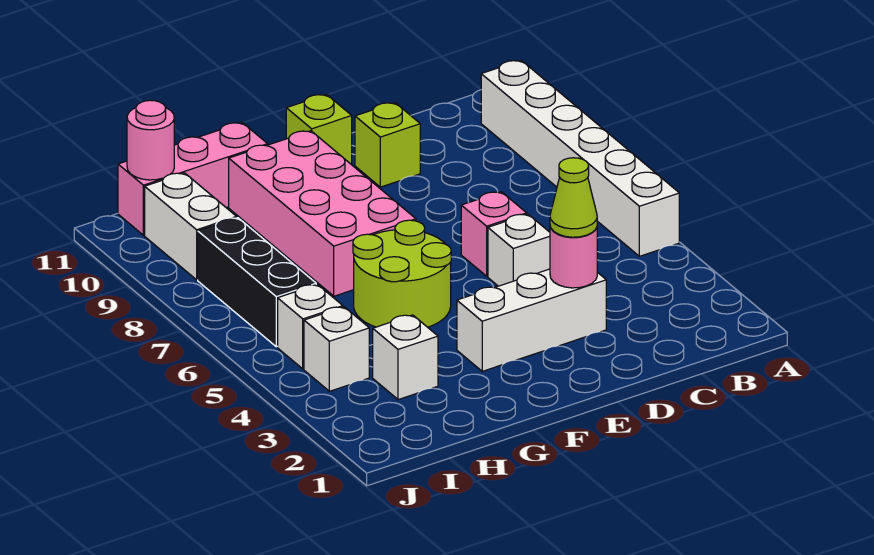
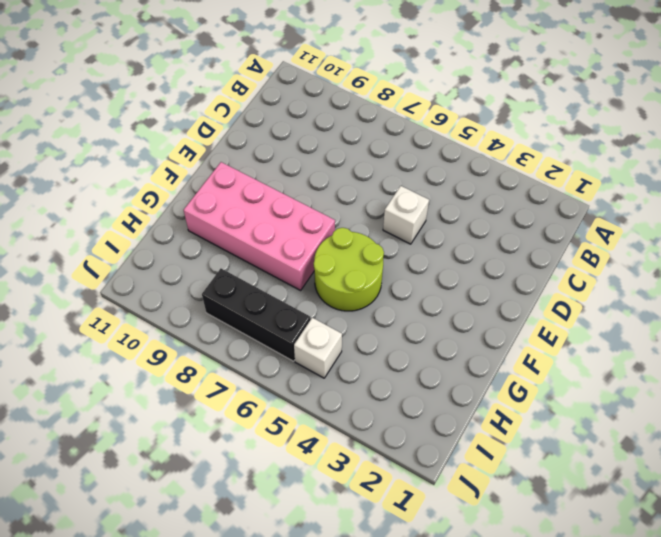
none -> white brick A5:A10 level 1
none -> white brick D3:F3 level 1
none -> pink brick D6 level 1

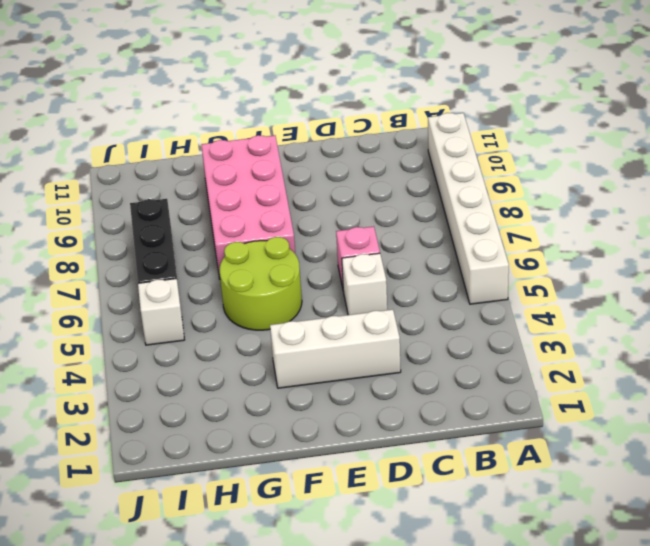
none -> lime brick D10 level 1
none -> lime brick E11 level 1
none -> pink brick G11:I11 level 1

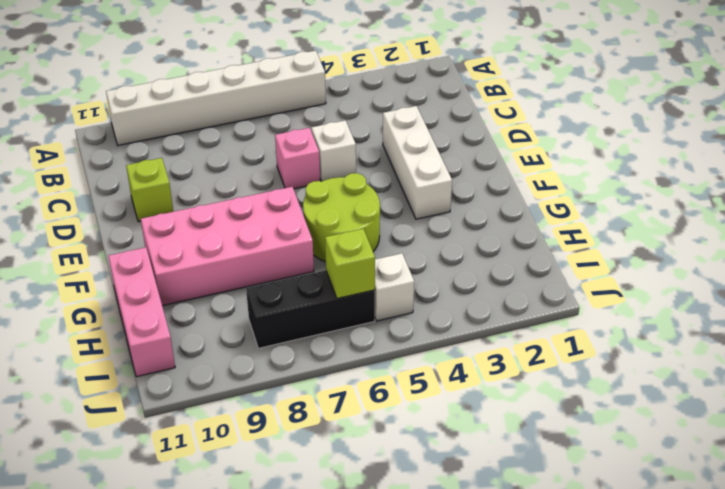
lime brick I6 level 2 -> lime brick E11 level 1
none -> white brick H3 level 1
none -> white brick I4 level 1
none -> white brick I9:I10 level 1

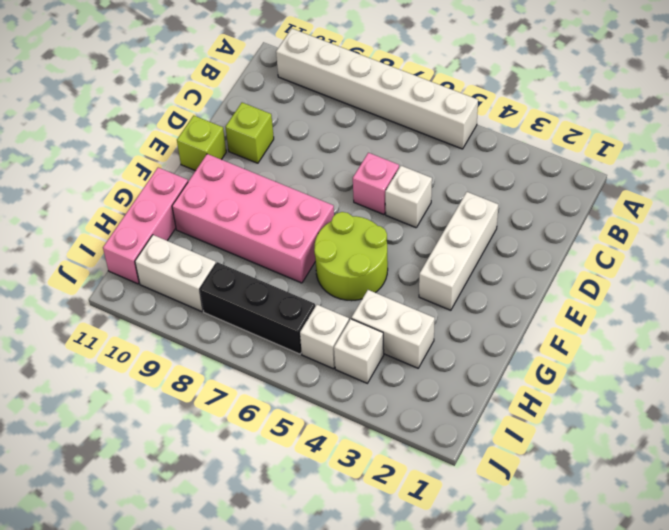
white brick H3:H4 level 1 -> white brick H3 level 1
none -> pink round brick D3 level 2
none -> pink round brick I11 level 2
none -> lime cone D3 level 3

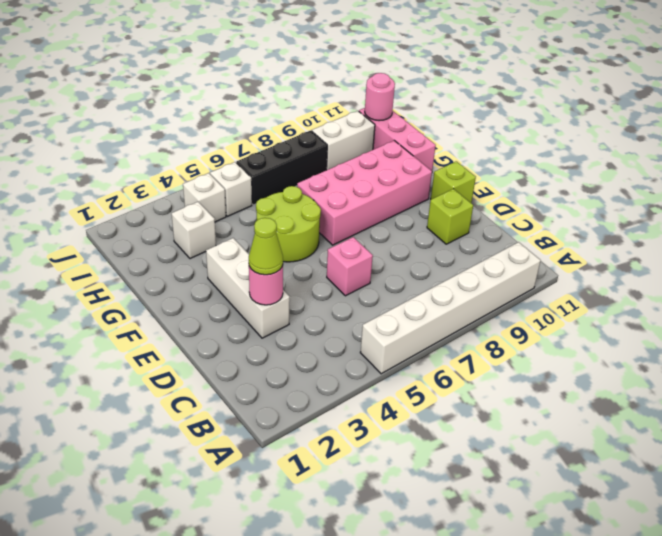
none -> white brick D5 level 1

